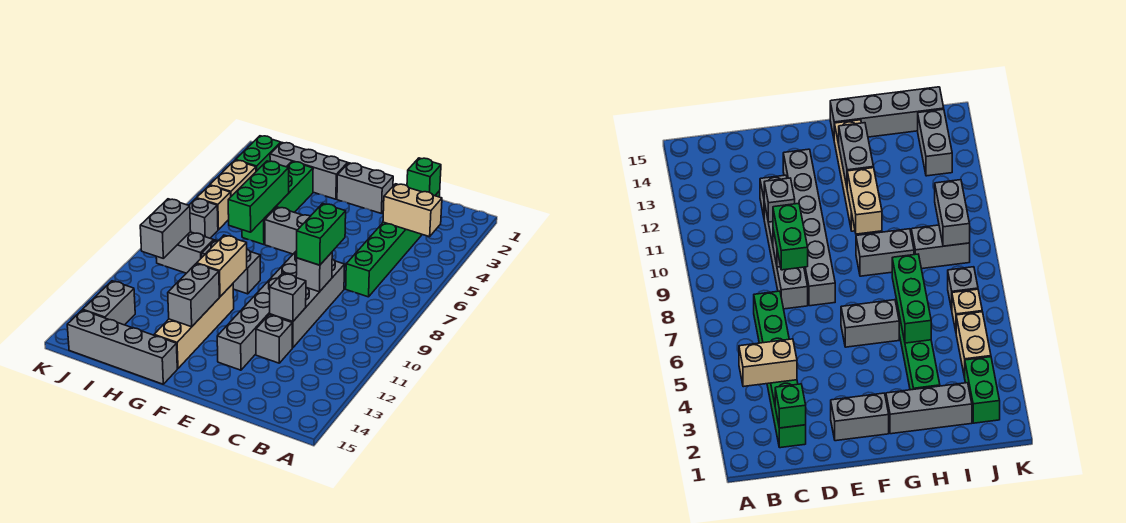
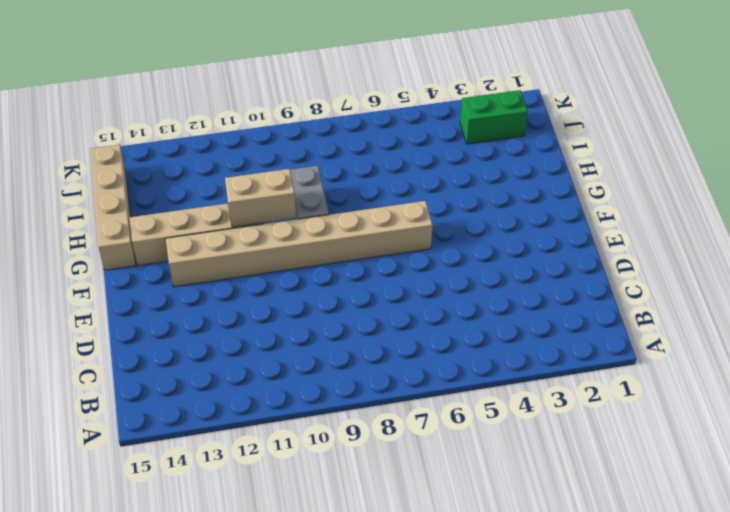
tan brick F6:F13 level 1 -> grey brick F6:G6 level 1
tan brick G15:J15 level 1 -> grey brick G15:J15 level 1
none -> green brick C2:C7 level 1
none -> grey brick D8:D11 level 1
none -> grey brick D12 level 1

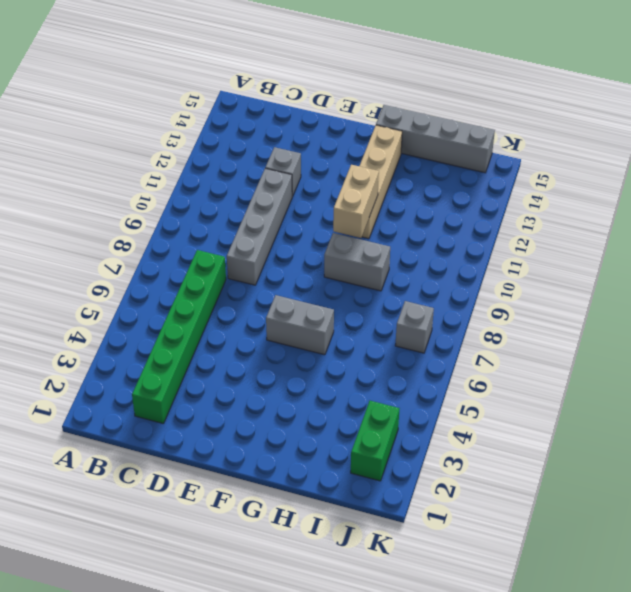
none -> grey brick E2:F2 level 1
none -> grey brick E8:E13 level 1
none -> grey brick G2:I2 level 1

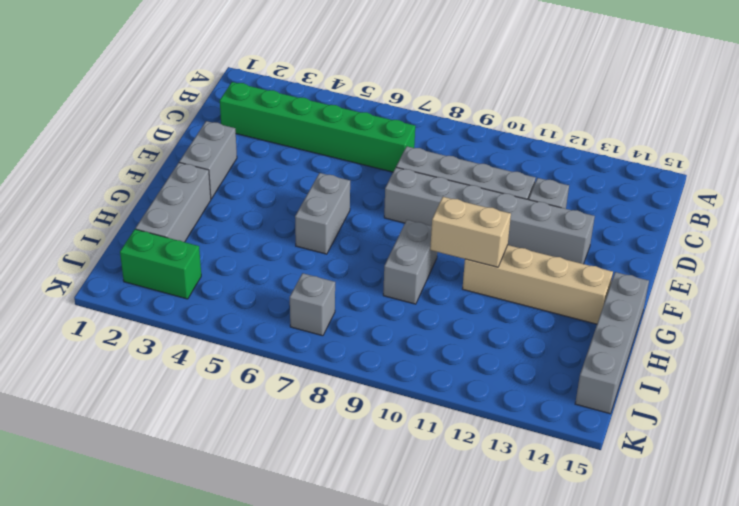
none -> green brick H3:H6 level 1
none -> grey brick I9:J9 level 1
none -> tan brick J4:J5 level 1

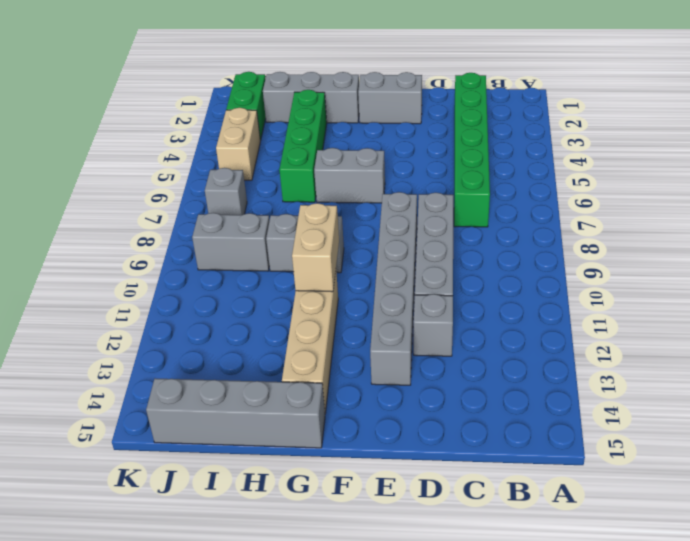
none -> tan brick J6 level 1
none -> grey brick J13:J14 level 1
none -> tan brick B4:C4 level 2

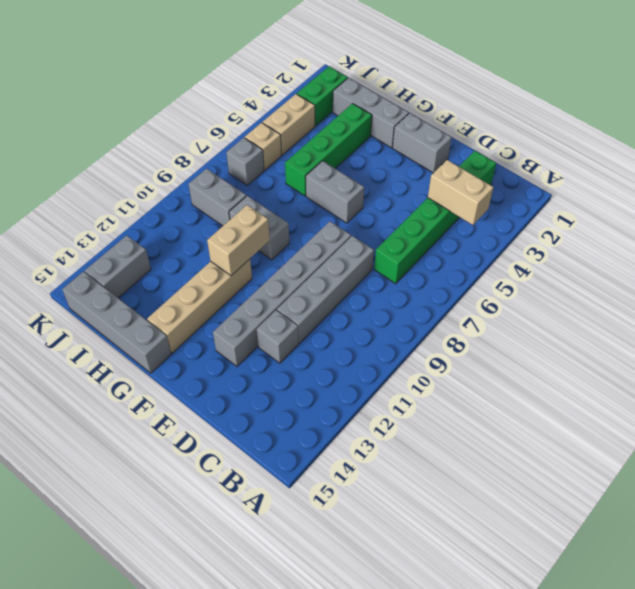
none -> green brick C2 level 2
none -> grey brick D9 level 2
none -> grey brick D11 level 2

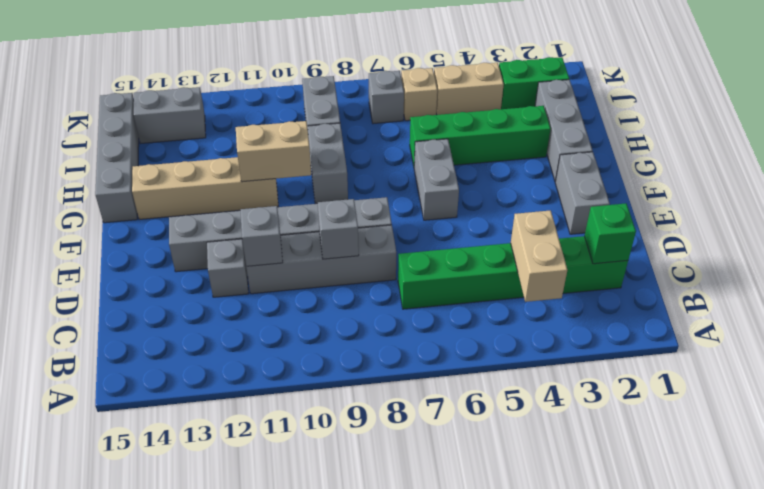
none -> grey brick G12:G13 level 2
none -> green brick H5:H7 level 2
none -> grey brick J9:J10 level 2

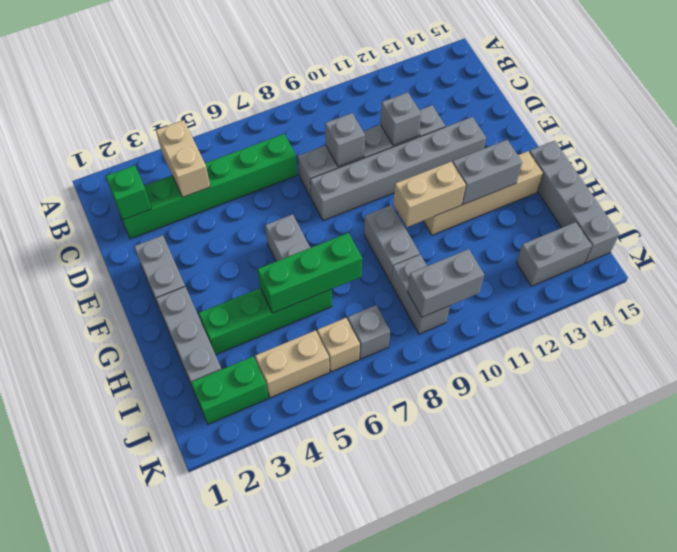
none -> green brick D8:D9 level 3

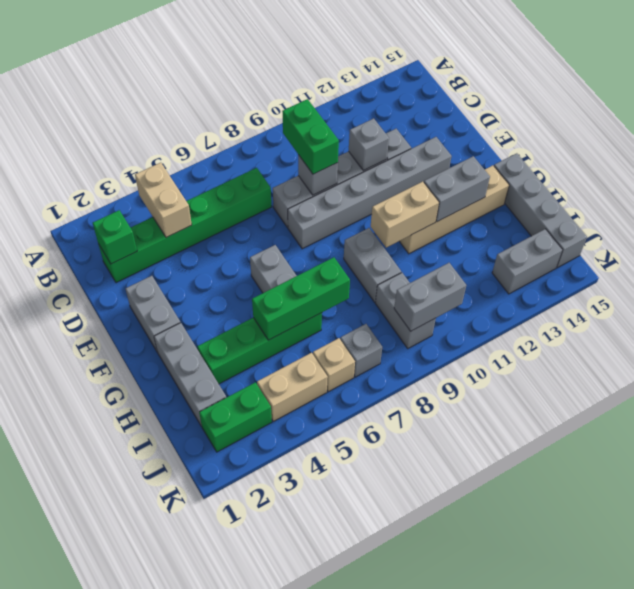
green brick C9:D9 level 3 -> green brick D8:D9 level 3

